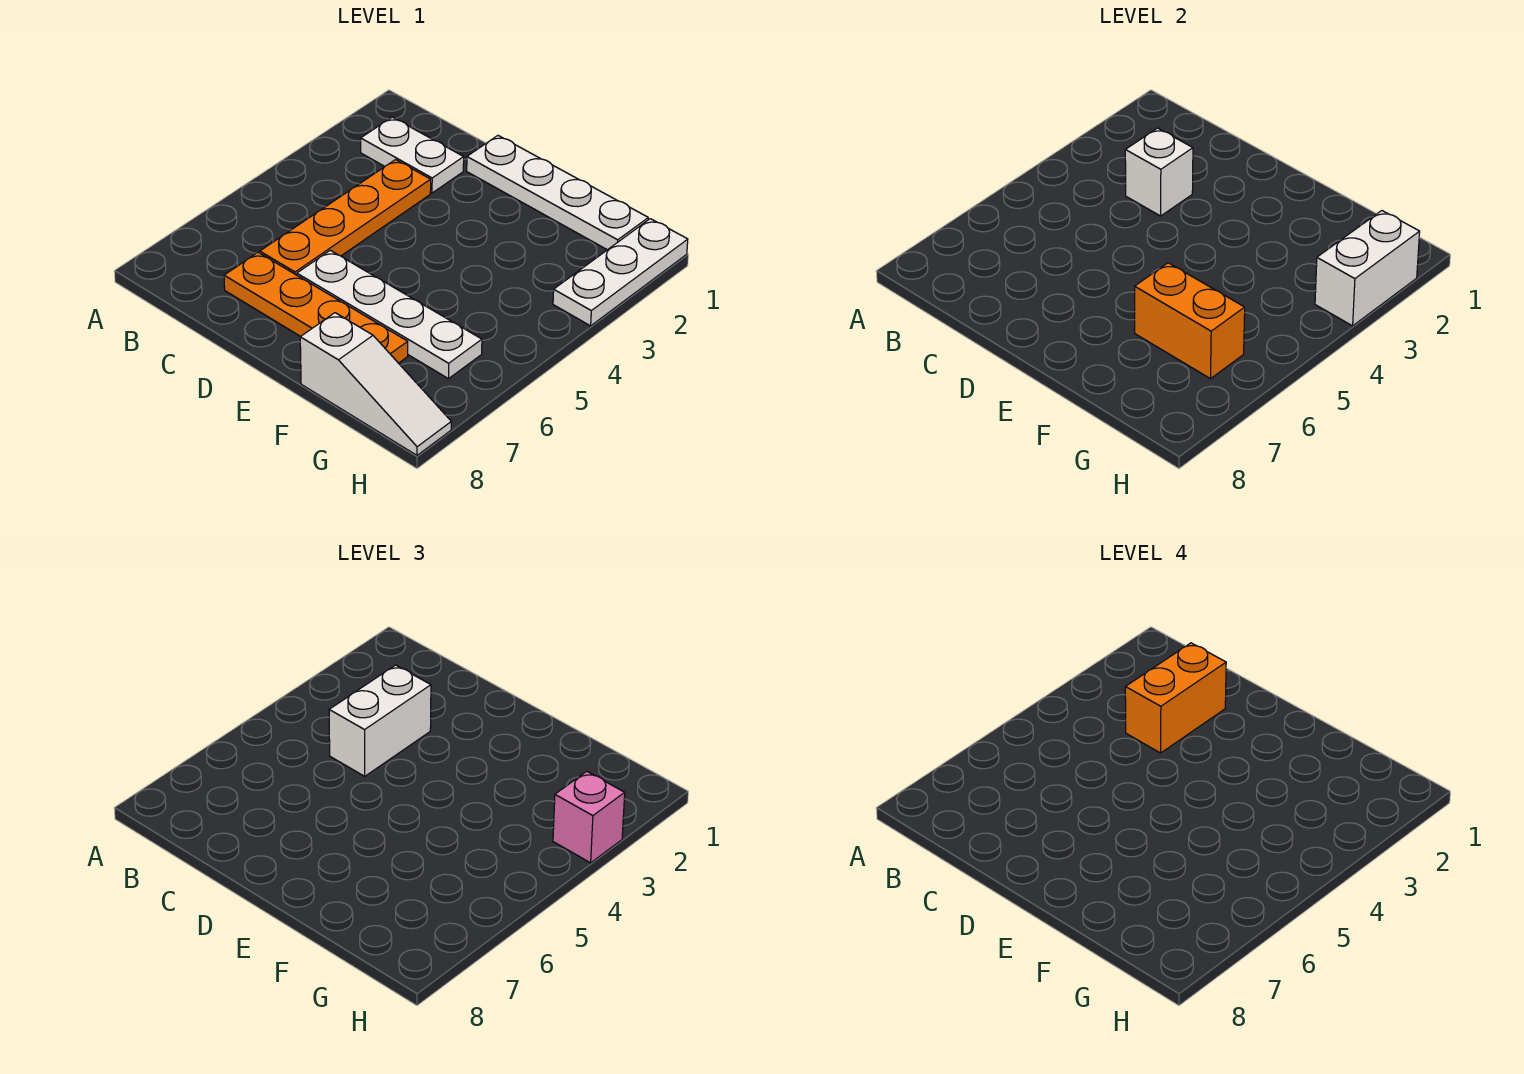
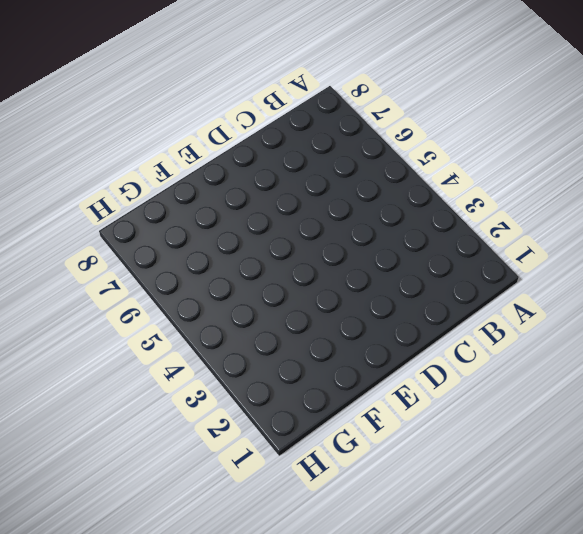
none -> white plate B2:C2 level 1
none -> orange plate C3:C6 level 1
none -> orange plate C7:F7 level 1

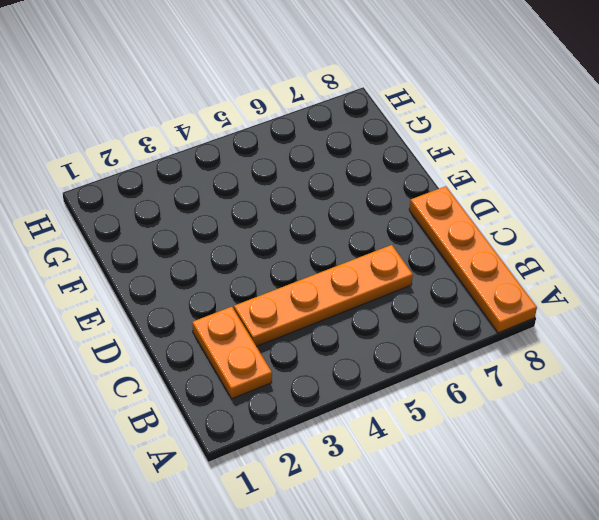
orange plate A8:D8 level 1 -> orange plate C7:F7 level 1
orange plate B2:C2 level 1 -> white plate B2:C2 level 1
none -> white plate D1:G1 level 1
none -> white plate D6:G6 level 1
none -> white slope F8:H8 level 1 top F

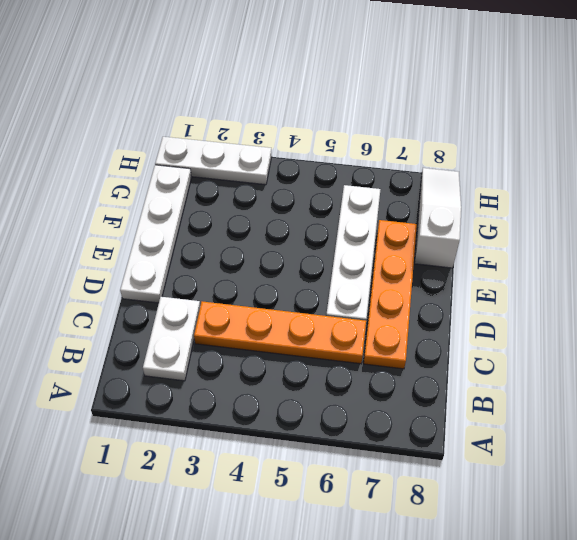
none -> white brick C3 level 2
none -> orange brick F6:G6 level 2
none -> white brick H2:H3 level 2

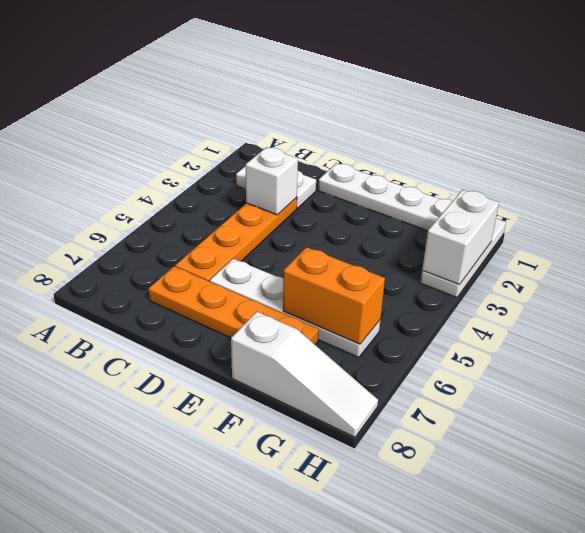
none -> white brick C3:C4 level 3
none -> pink brick H3 level 3
none -> orange brick C2:C3 level 4

